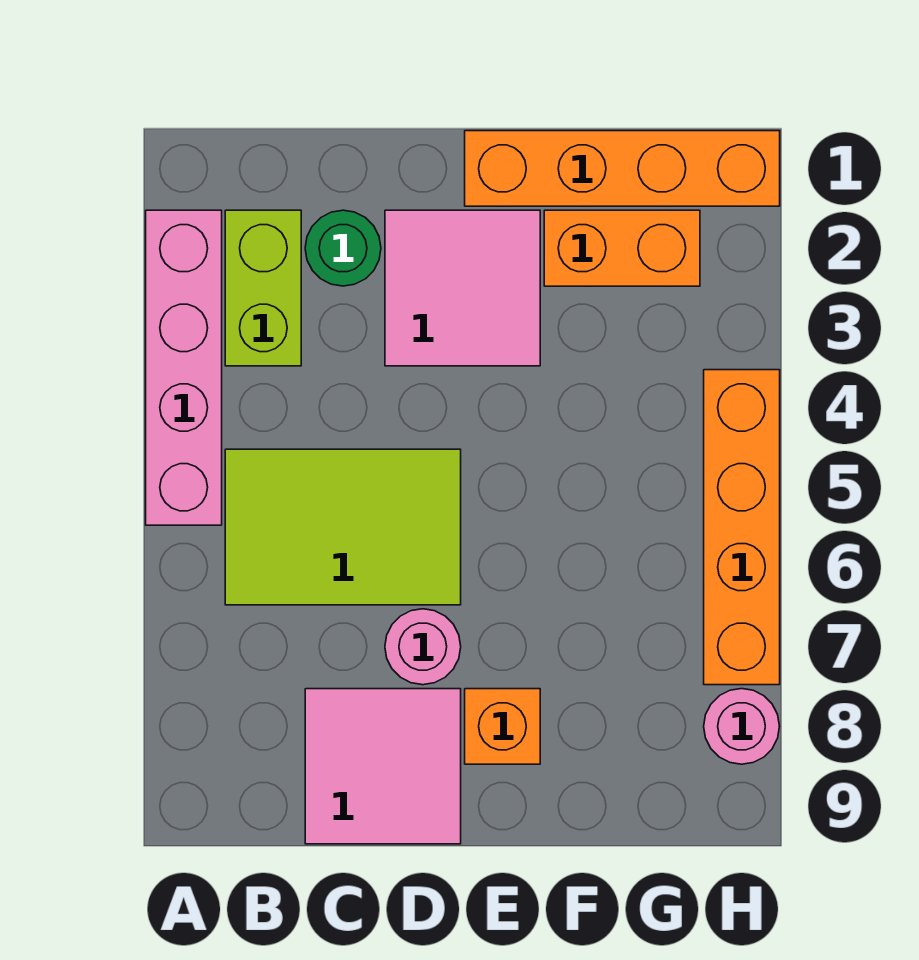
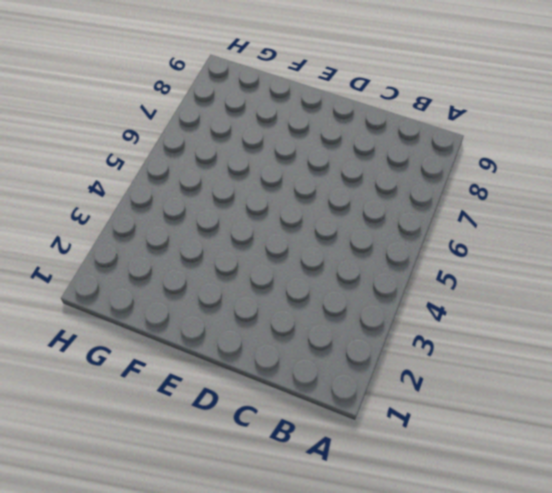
none -> pink brick A2:A5 level 1
none -> lime brick B2:B3 level 1
none -> lime tile B5:D6 level 1

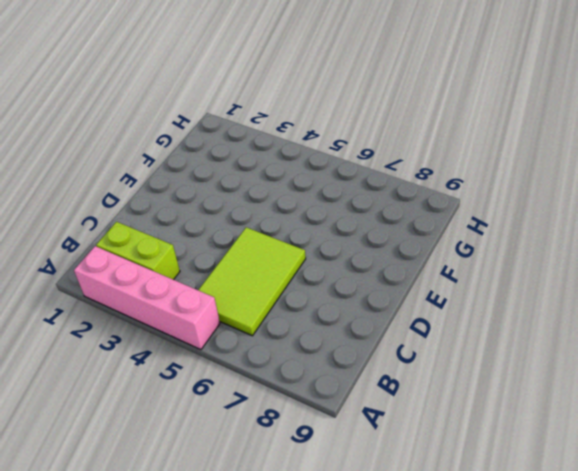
none -> green round brick C2 level 1
none -> pink tile C8:D9 level 1
none -> pink tile D2:E3 level 1

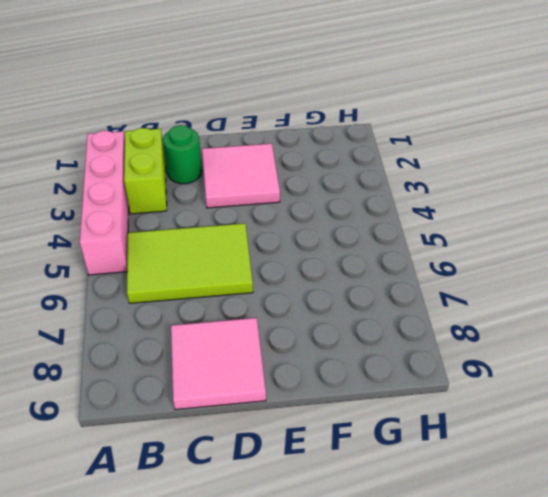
none -> pink round brick D7 level 1
none -> orange brick E1:H1 level 1
none -> orange brick E8 level 1

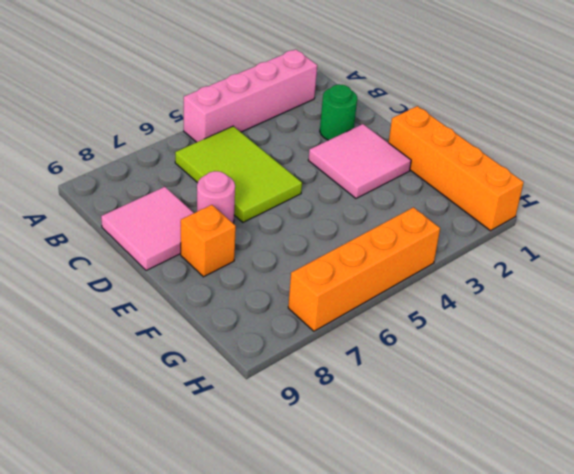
none -> lime brick B2:B3 level 1
none -> orange brick F2:G2 level 1
none -> pink round brick H8 level 1

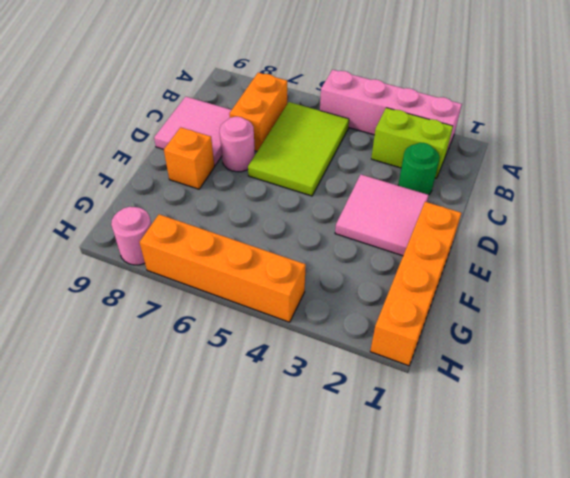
orange brick B7:C7 level 1 -> orange brick F2:G2 level 1

